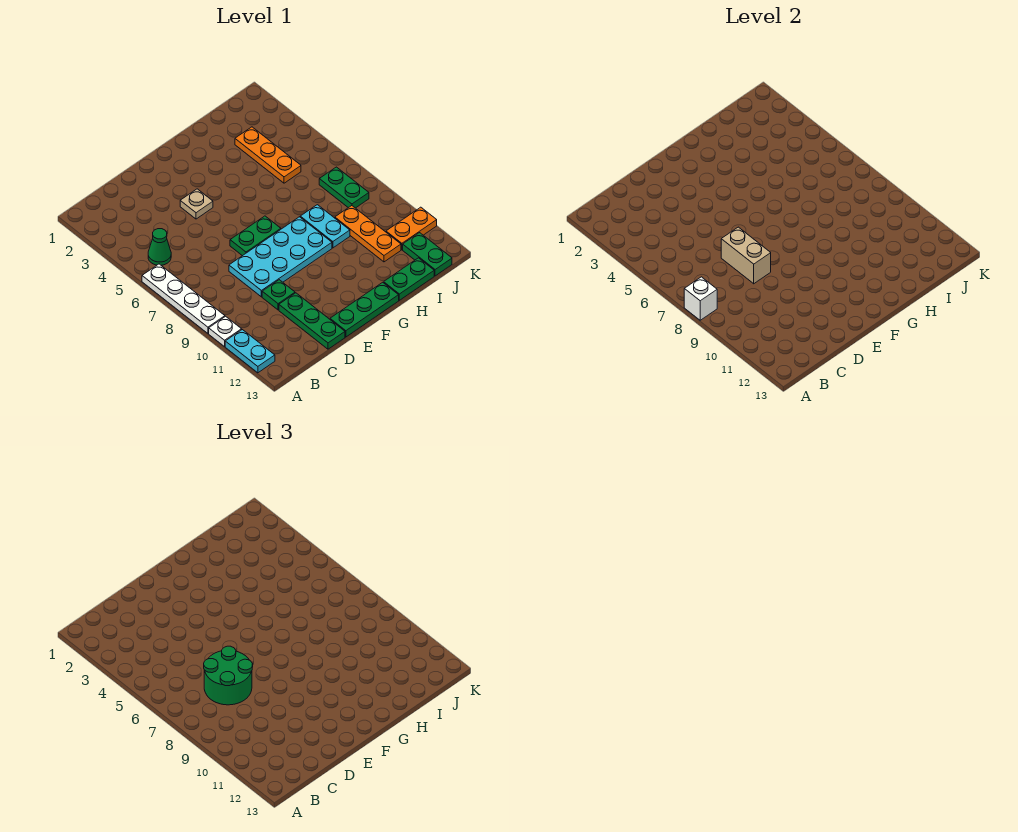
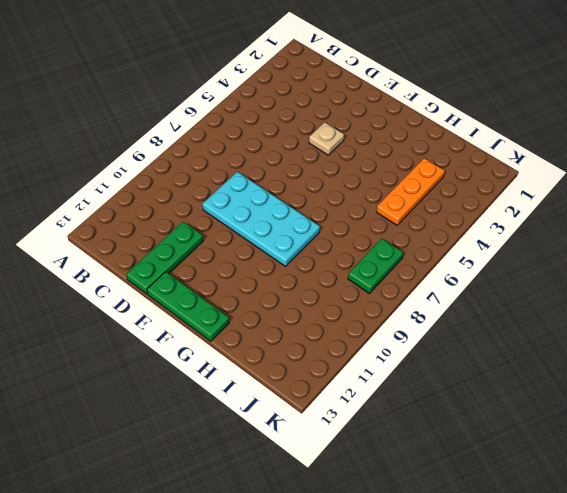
none -> white plate A6:A9 level 1
none -> white plate A10 level 1
none -> cyan plate A11:A12 level 1

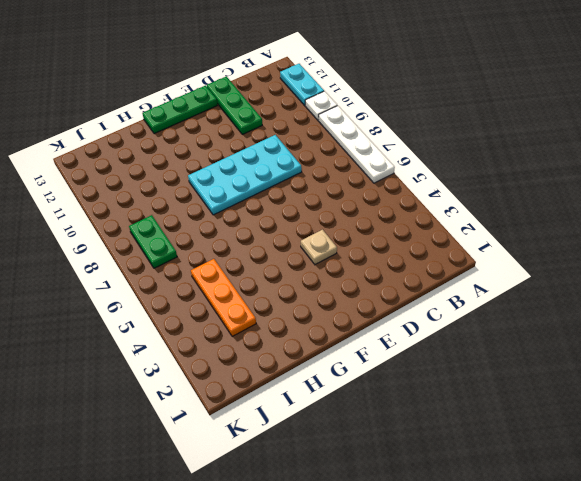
none -> green cone B5 level 1
none -> green plate D10 level 1
none -> green plate E7:F7 level 1

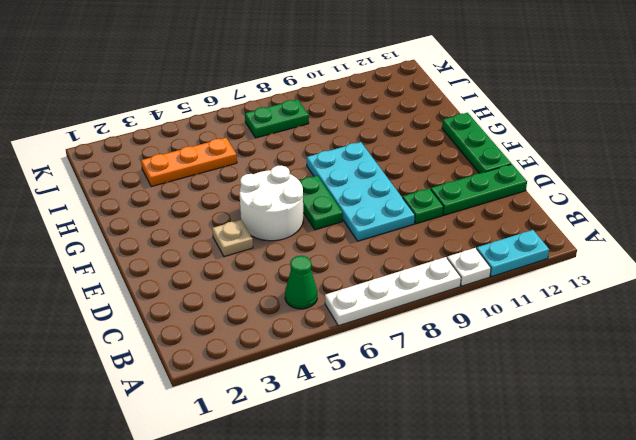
white round brick E5:F6 level 1 -> none
none -> cyan plate H8:H9 level 1
none -> green plate H13:I13 level 1
none -> orange plate I9:I11 level 1

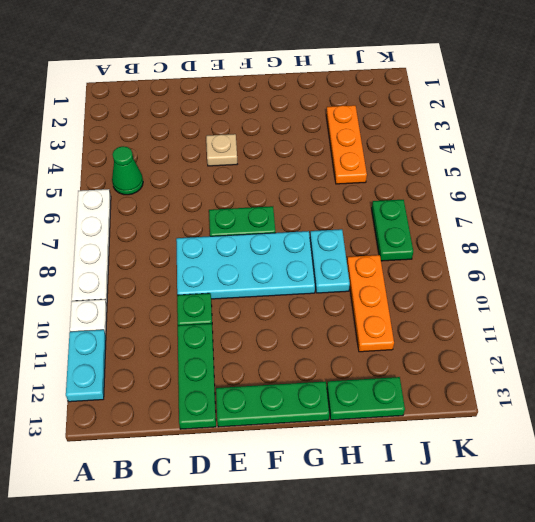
none -> orange plate J11:K11 level 1
none -> green plate J12:J13 level 1
none -> white brick A8 level 2

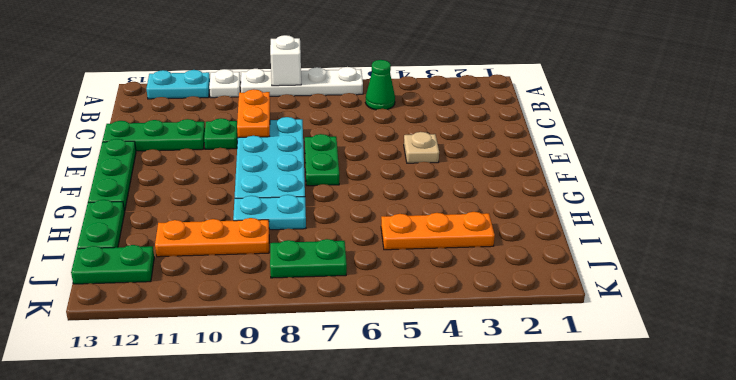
orange plate C9:D9 level 2 -> orange plate J11:K11 level 1
none -> tan brick D7:D8 level 2
none -> green round brick C7:D8 level 3

